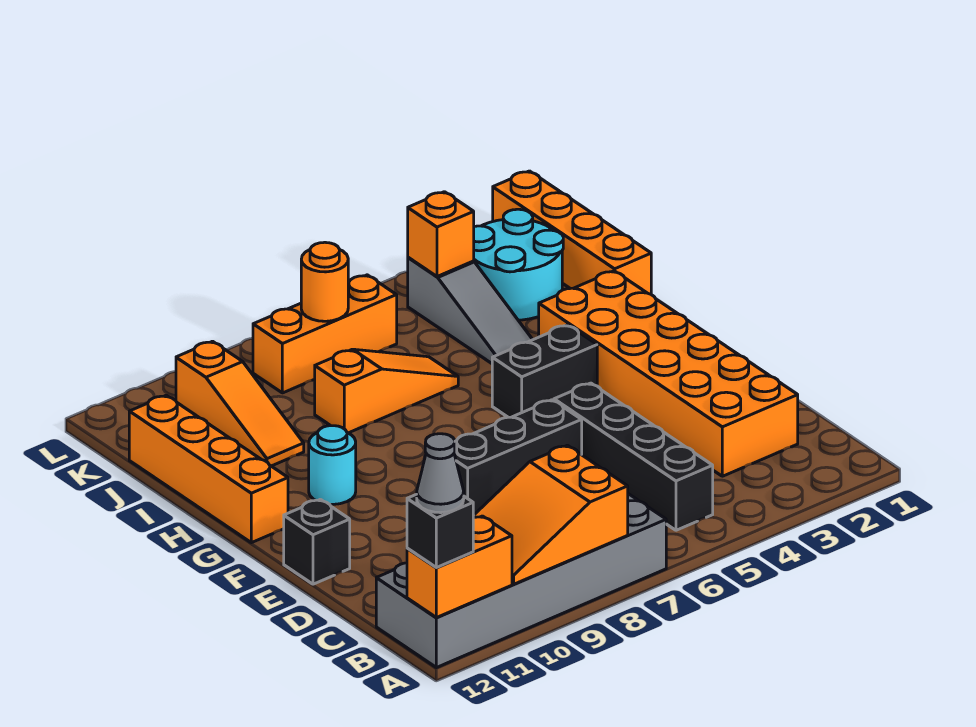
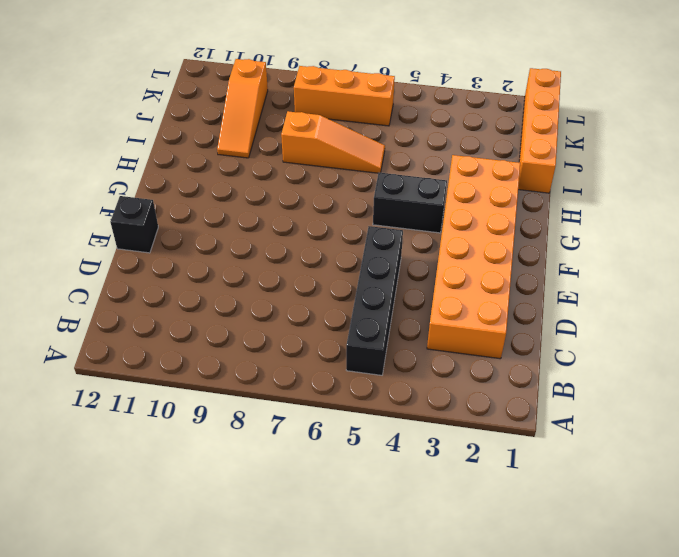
none -> grey brick A7:B12 level 1
none -> black brick E6:E8 level 1
none -> cyan round brick G10 level 1

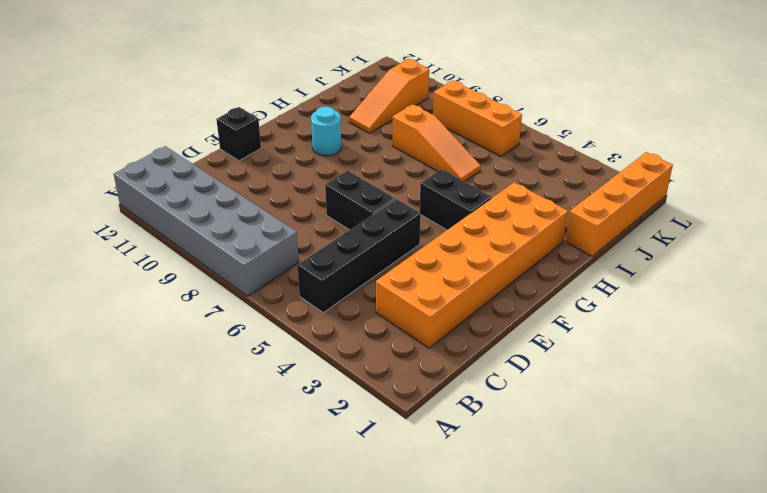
black brick E6:E7 level 1 -> black brick E6:E8 level 1
none -> orange brick G12:J12 level 1
none -> grey slope I4:K4 level 1 top K
none -> cyan round brick J2:K3 level 1

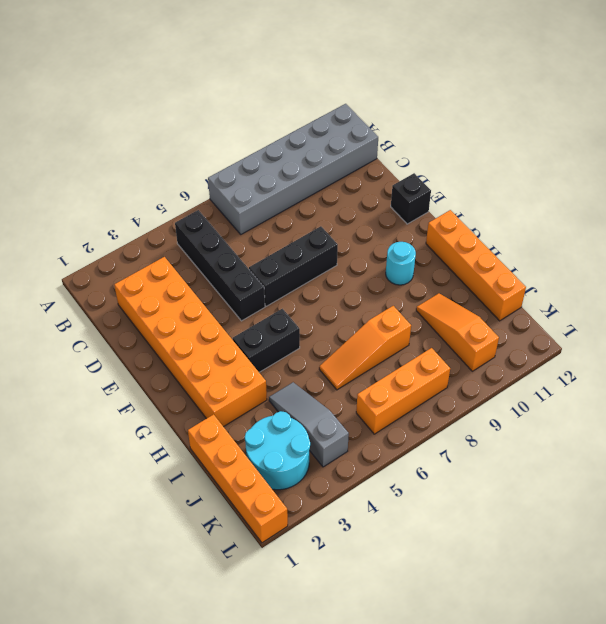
none -> orange slope A8:B10 level 2 top 8
none -> orange brick A11:A12 level 2
none -> orange brick K4 level 2

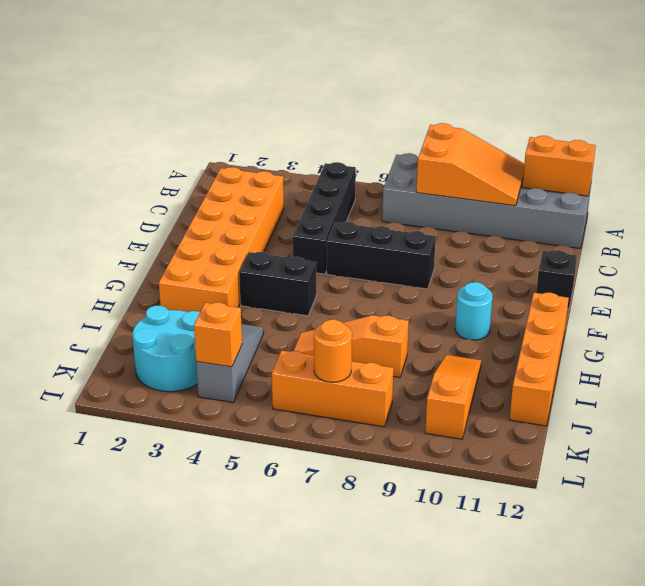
none -> orange brick I1:L1 level 1
none -> black brick A12 level 3
none -> grey cone A12 level 4

